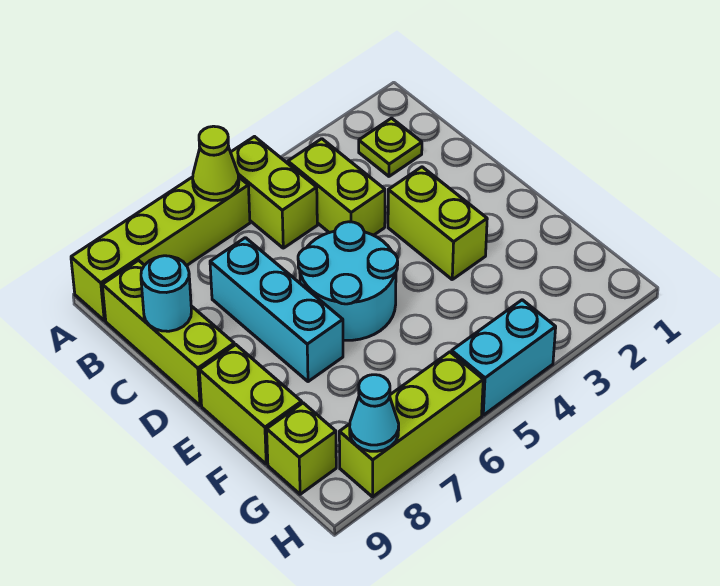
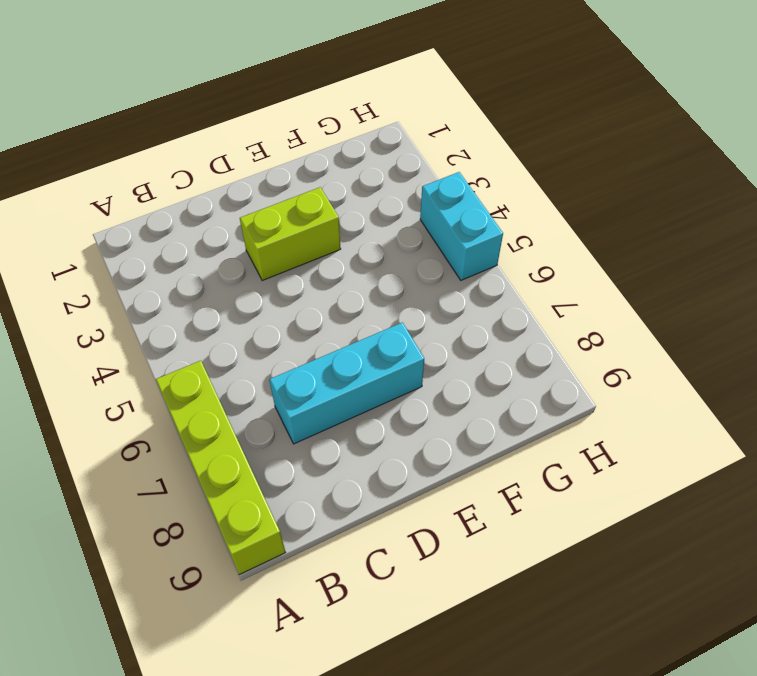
none -> lime brick A5:B5 level 1
none -> lime plate B2 level 1
none -> lime brick B4:C4 level 1

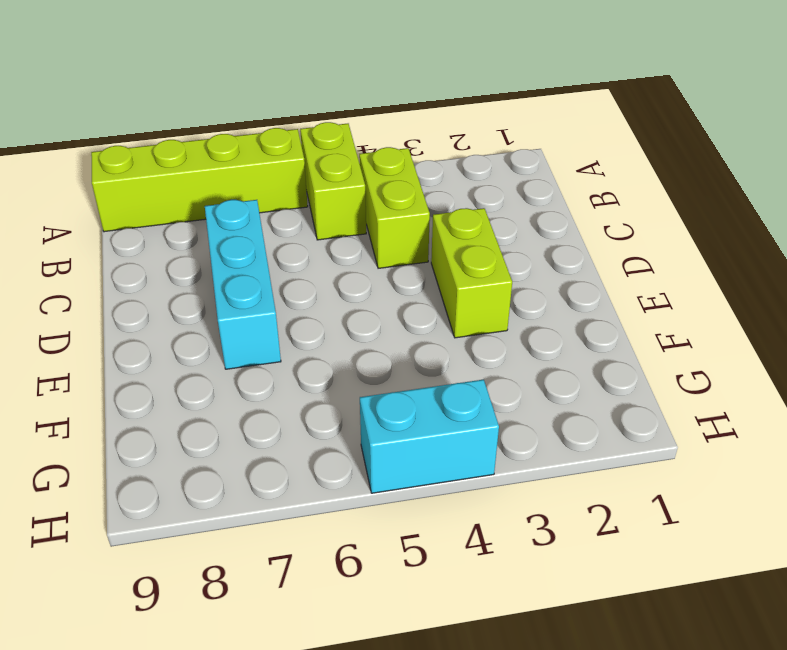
none -> lime plate B2 level 1
none -> lime brick B9:D9 level 1
none -> cyan round brick D5:E6 level 1

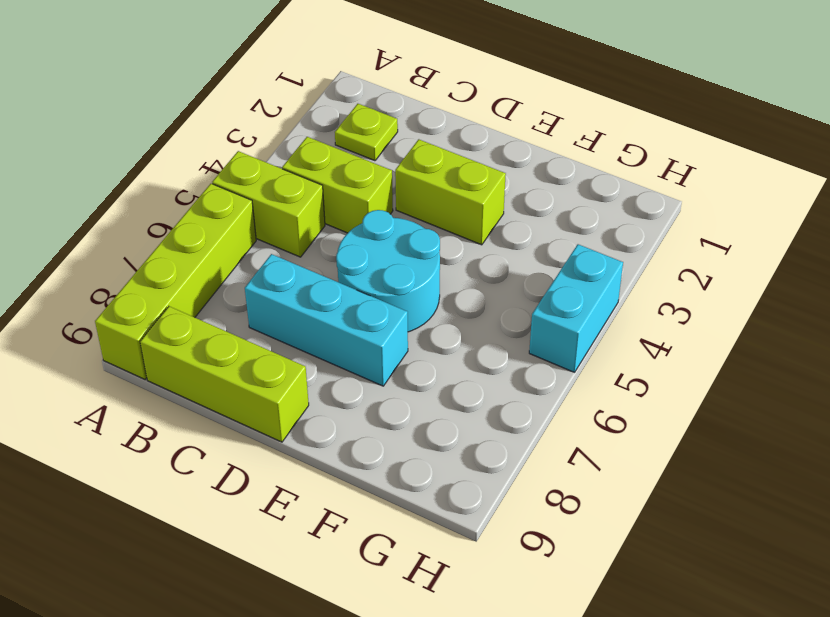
none -> lime brick E9:F9 level 1
none -> lime brick G9 level 1
none -> lime brick H6:H8 level 1

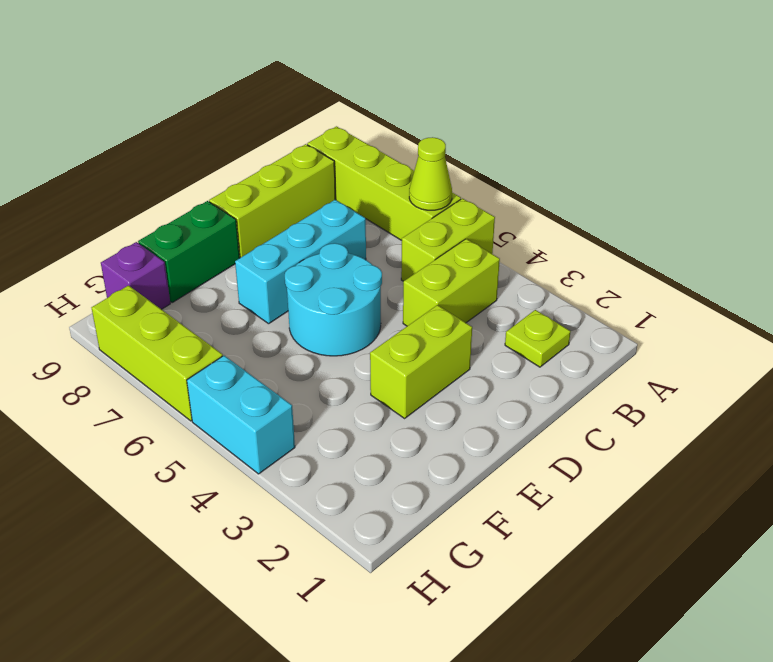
green brick E9:F9 level 1 -> lime brick E9:F9 level 1
purple brick G9 level 1 -> lime brick G9 level 1
none -> cyan round brick C9 level 2
none -> cyan cone H8 level 2

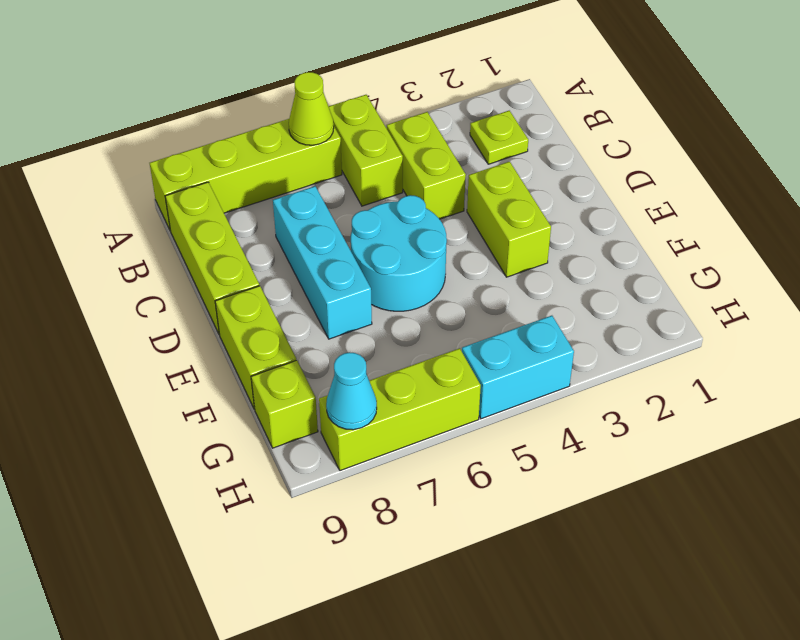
none -> cyan round brick C9 level 2

